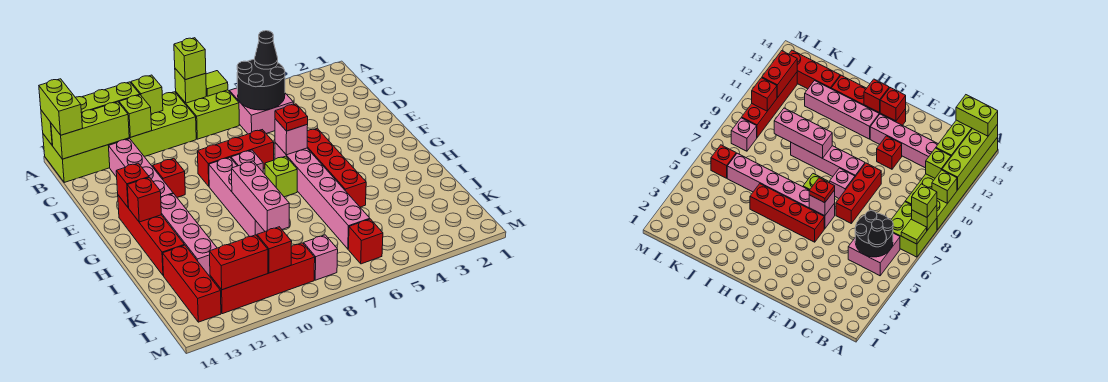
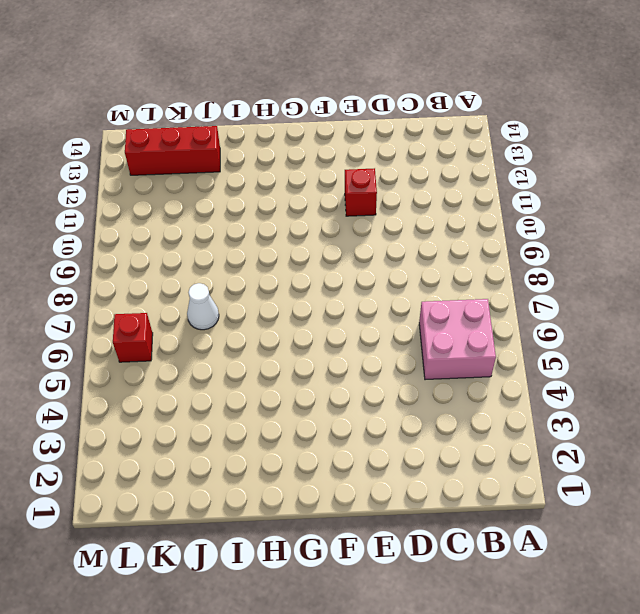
white cone J7 level 1 -> none
none -> lime brick A7:B8 level 1
none -> lime brick A9:B14 level 1
none -> pink brick C12:F12 level 1
none -> red brick E7:E9 level 1

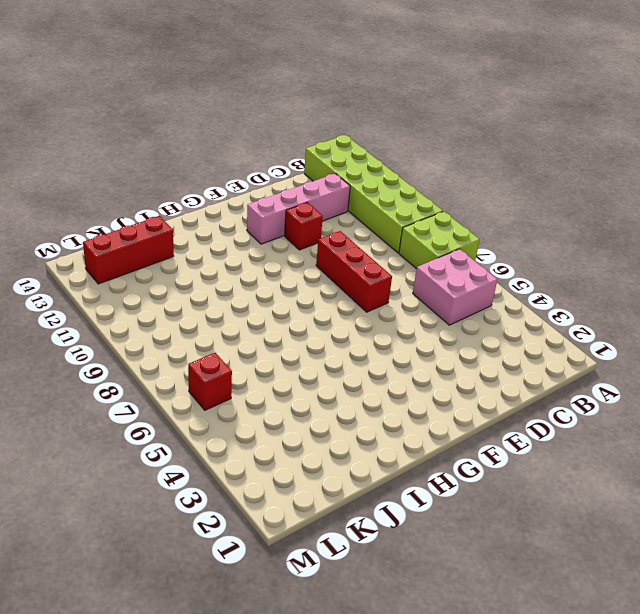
none -> red brick F5:I5 level 1
none -> pink brick F6:K6 level 1
none -> pink brick F8 level 1
none -> pink brick F9:I9 level 1

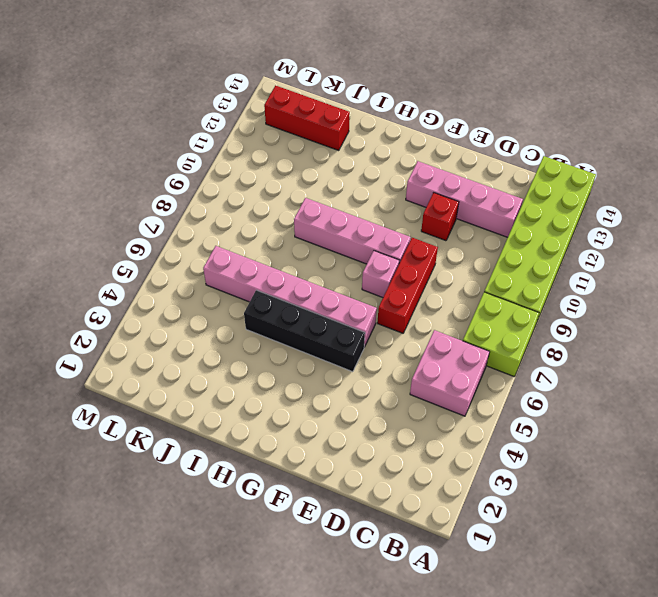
black brick F5:I5 level 1 -> red brick F5:I5 level 1
none -> red brick F13:I13 level 1
none -> lime brick G7 level 1
none -> pink brick G12:J12 level 1
none -> red brick L6 level 1

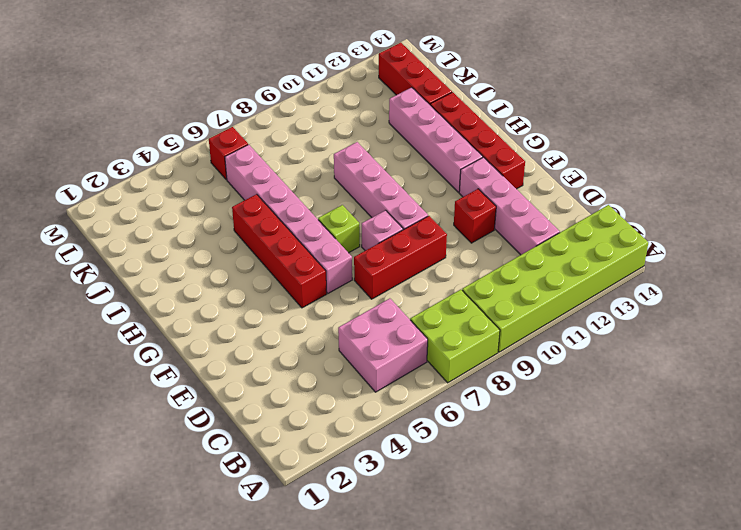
none -> pink brick L8 level 1
none -> red brick L9:L12 level 1
none -> lime tile A7 level 2
none -> lime brick A8 level 2

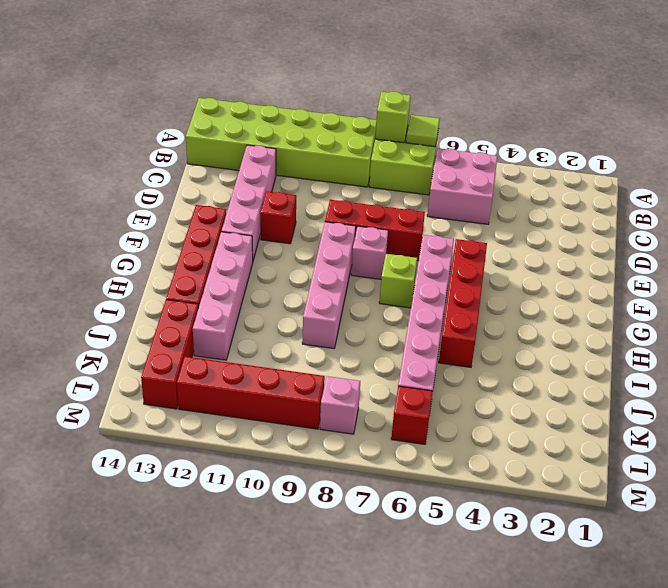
none -> lime brick A10 level 2
none -> lime brick A11:A14 level 2
none -> black round brick B5:C6 level 2
none -> lime brick B11 level 2

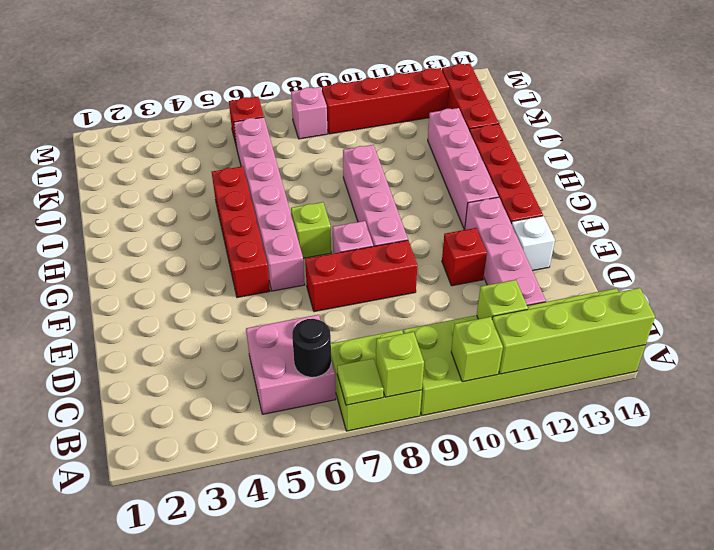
black round brick B6 level 2 -> black round brick B5:C6 level 2
white brick E13 level 1 -> none
none -> lime brick B12:B14 level 2
none -> pink brick F6 level 2
none -> red brick F13 level 2
none -> red brick G13 level 2

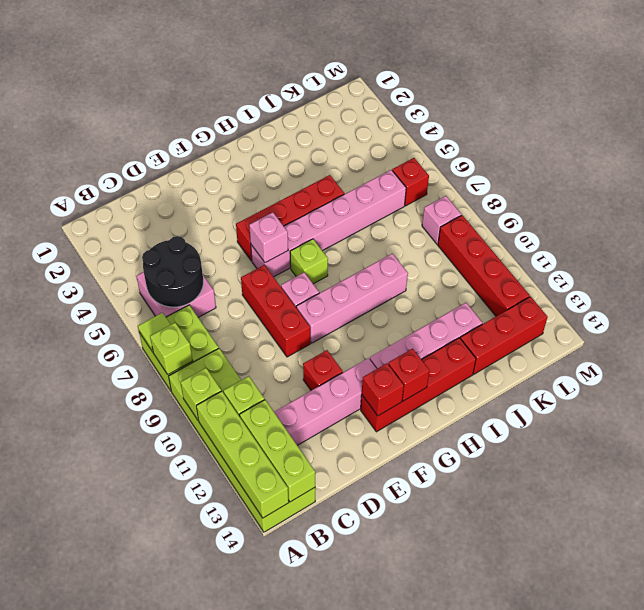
none -> pink brick H9:J9 level 2
none -> red brick L10 level 2
none -> red brick L11:L12 level 2
none -> lime brick A8 level 3

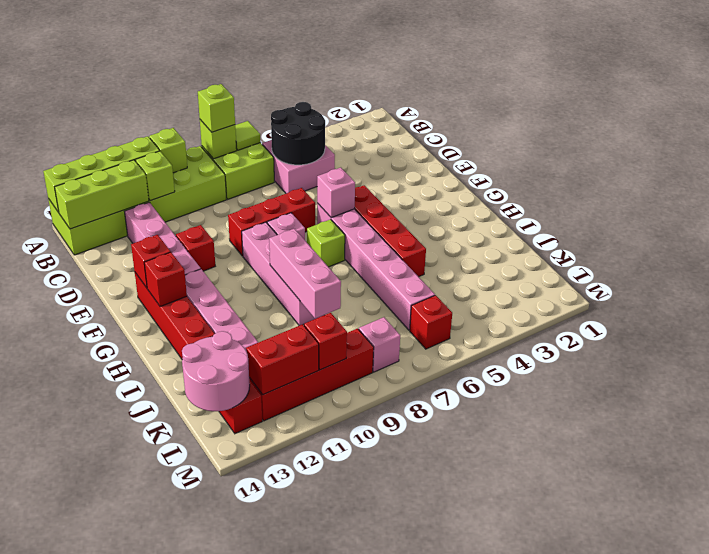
pink round brick K13:L14 level 2 -> none
none -> lime brick A14:B14 level 3
none -> black cone B5 level 3
none -> red plate F6 level 3

